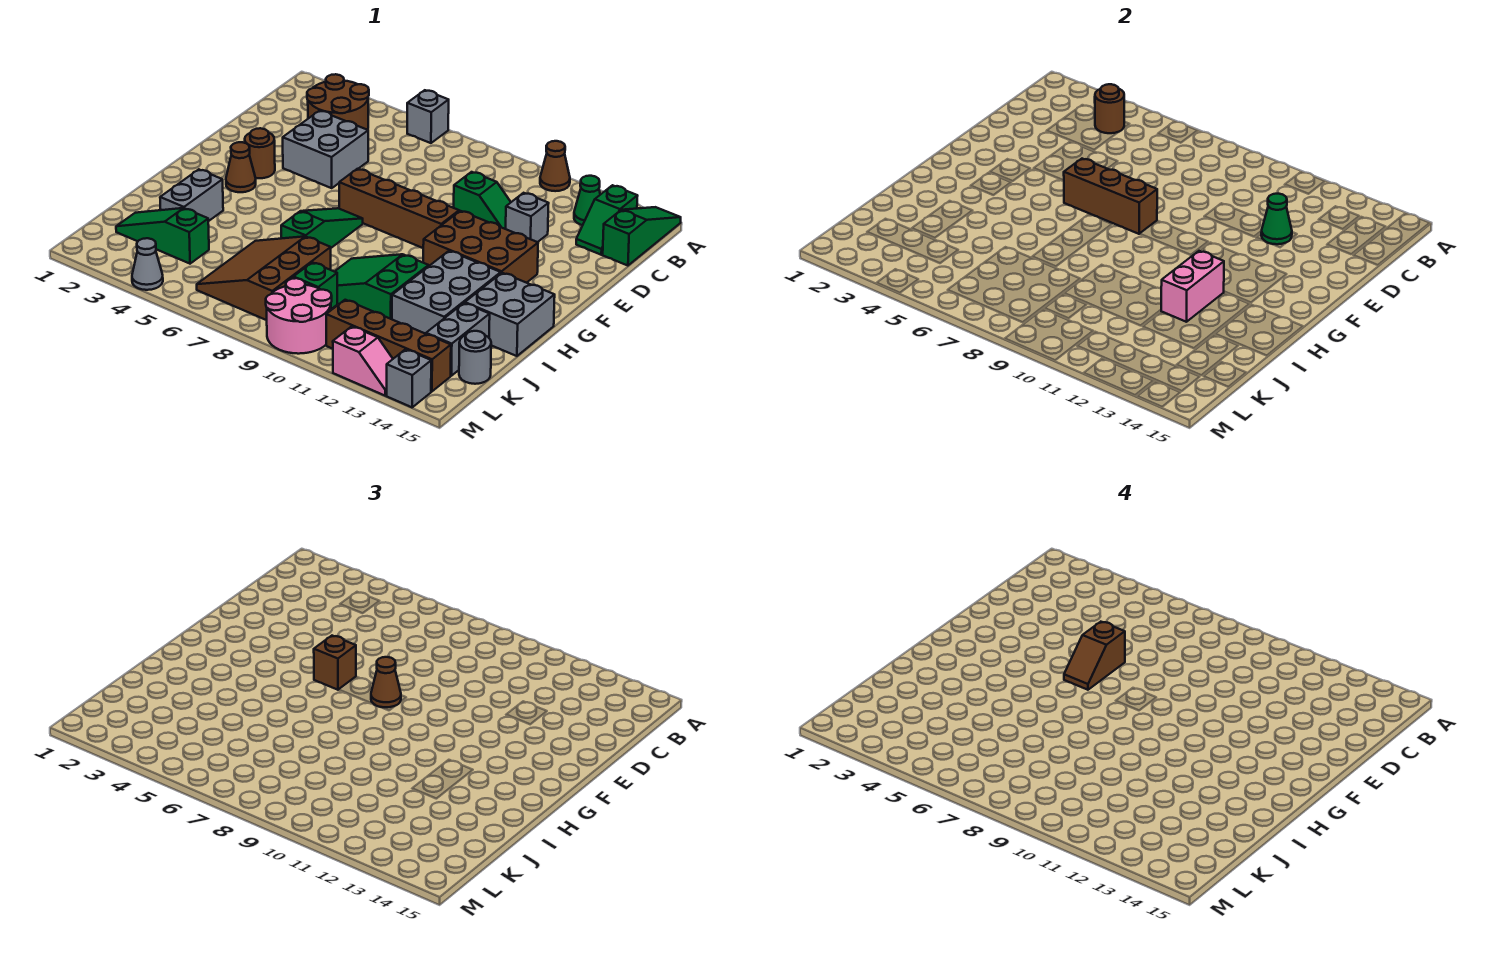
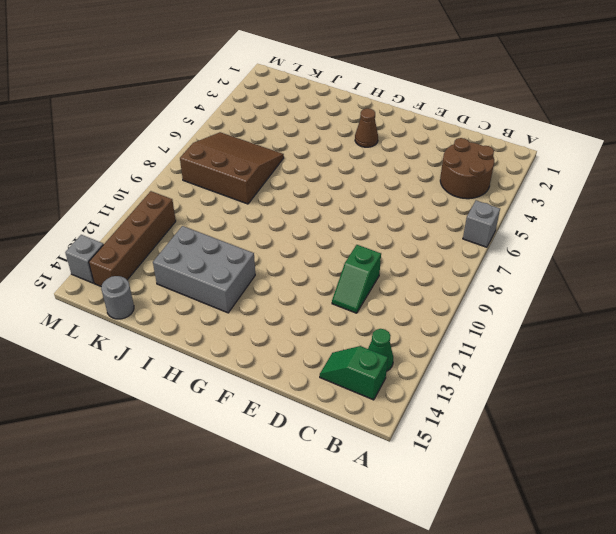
none -> brown cone A11 level 1
none -> green slope A15:C15 level 1 top C
none -> grey brick D4:E5 level 1
none -> grey brick D12 level 1

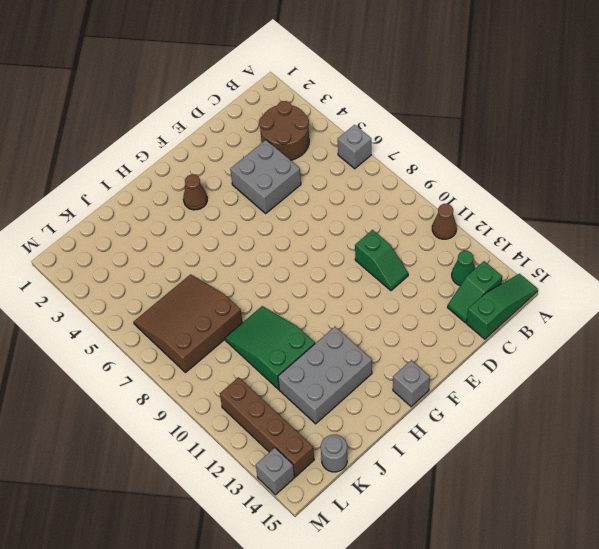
grey brick G15 level 1 -> grey brick D12 level 1
none -> brown round brick F3 level 1
none -> brown brick F7:F10 level 1
none -> brown brick F11:G13 level 1
none -> green slope G7:I7 level 1 top I

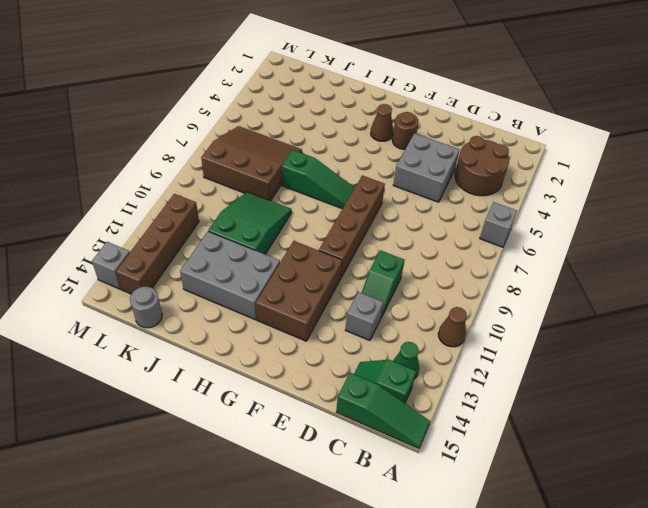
none -> grey brick H14:I15 level 1
none -> grey brick I3:J3 level 1
none -> grey brick J14:K14 level 1
none -> green slope K2:K4 level 1 top 4

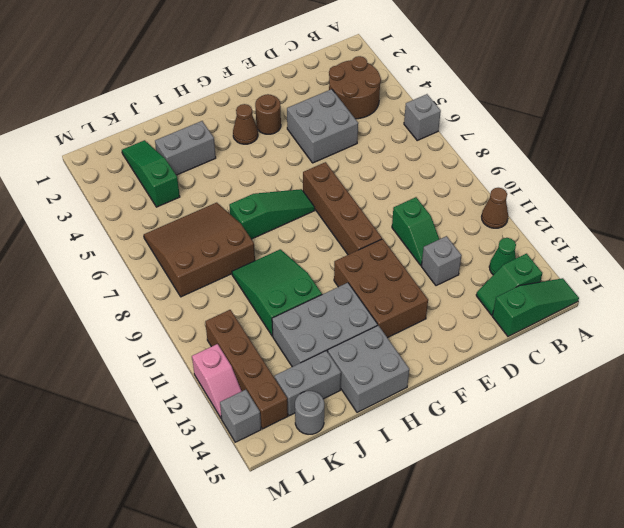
none -> green brick K9 level 1
none -> pink round brick L9:M10 level 1
none -> grey cone M4 level 1
none -> brown round brick B4 level 2

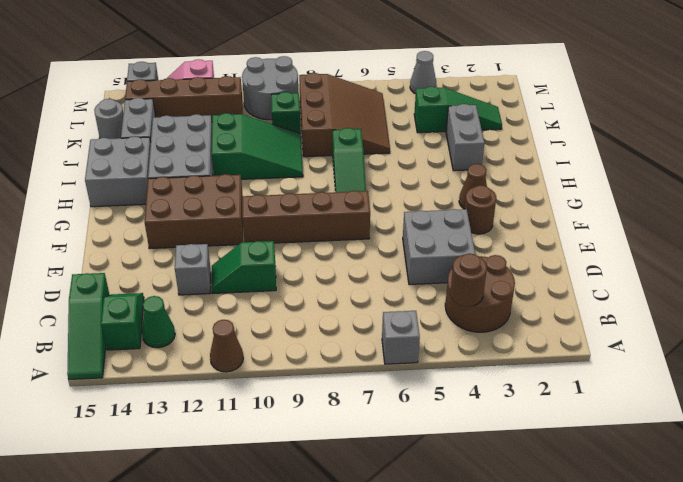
grey round brick L9:M10 level 1 -> pink round brick L9:M10 level 1
none -> green cone D12 level 2
none -> brown brick F6:F8 level 2
none -> pink brick H12:I12 level 2
none -> brown brick F6 level 3

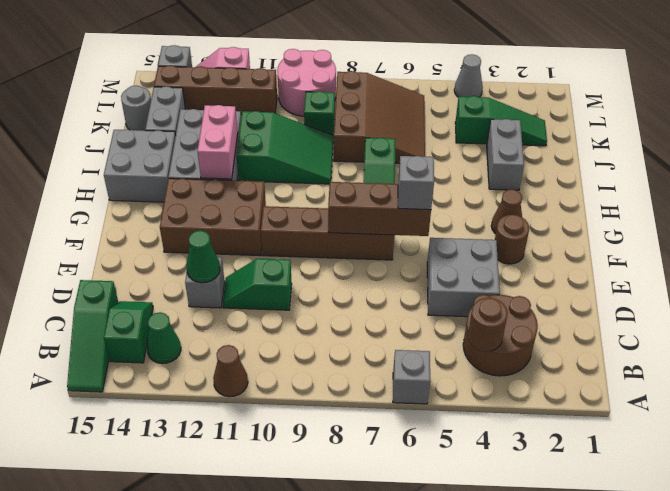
grey brick F6 level 3 -> brown brick F6 level 3
none -> brown cone F8 level 3
none -> brown slope E6:F6 level 4 top E

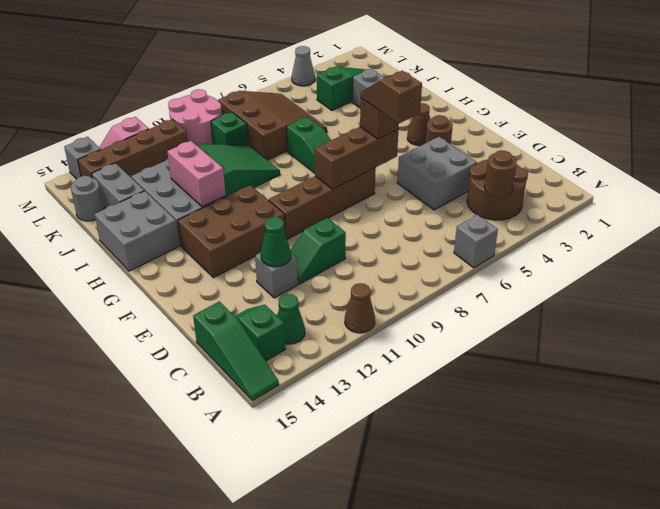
none -> brown cone F8 level 3

